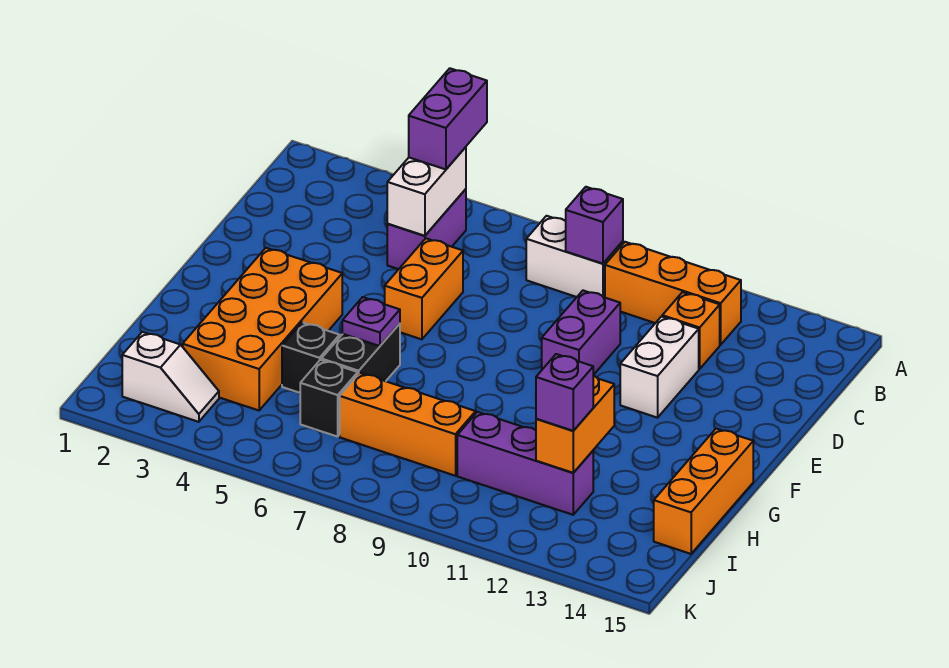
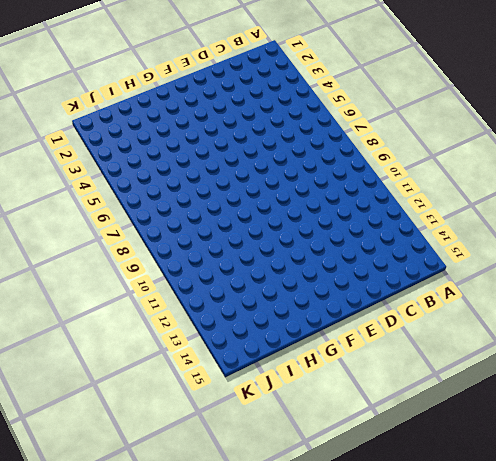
none -> purple brick B5:C5 level 1
none -> white brick B8:B9 level 1
none -> orange brick B10:B12 level 1

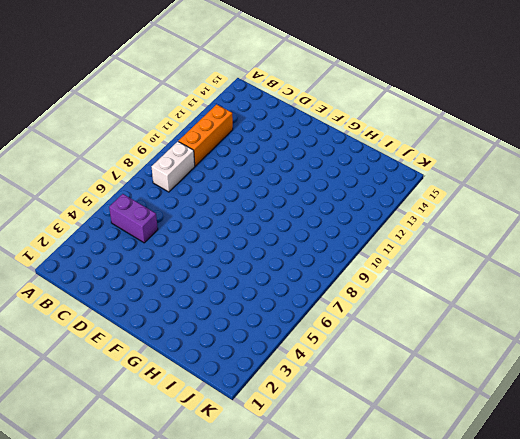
none -> orange brick C12 level 1
none -> orange brick D6:E6 level 1
none -> purple brick D10:E10 level 1

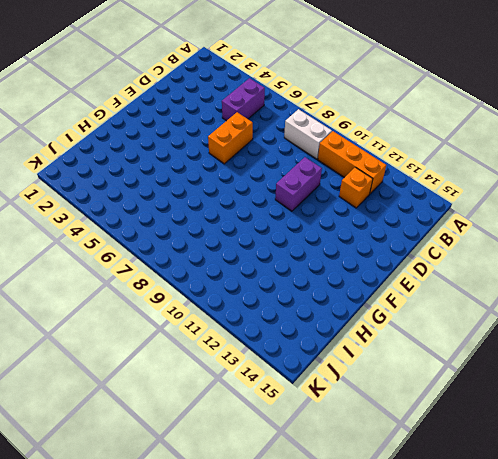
none -> white brick D12:E12 level 1
none -> orange brick F3:I4 level 1
none -> black brick G6:H6 level 1

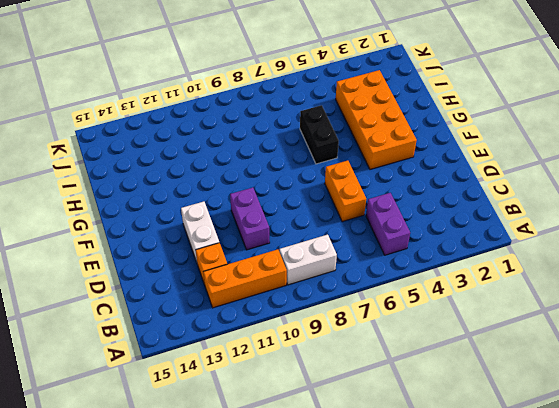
none -> orange brick G15:I15 level 1
none -> black brick H5 level 1
none -> black brick I6 level 1

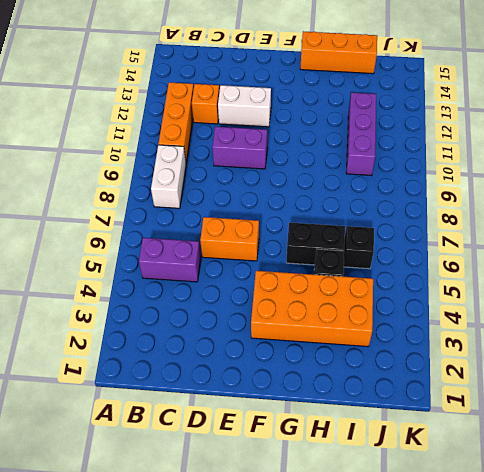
none -> orange brick I7:I9 level 1
none -> white slope J2:J3 level 1 top 2
none -> white brick B5:C5 level 2

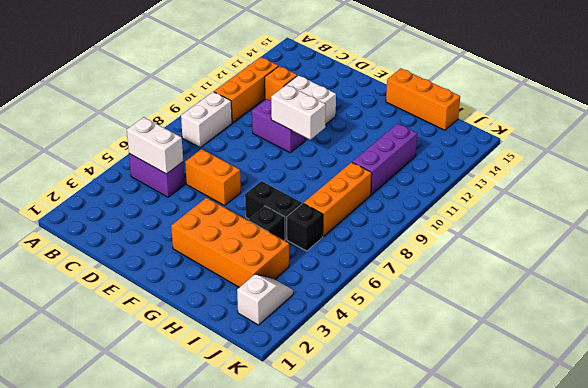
white brick E10:F10 level 2 -> none
none -> purple brick B9 level 2
none -> purple plate G6 level 2
none -> orange brick H12:I12 level 2

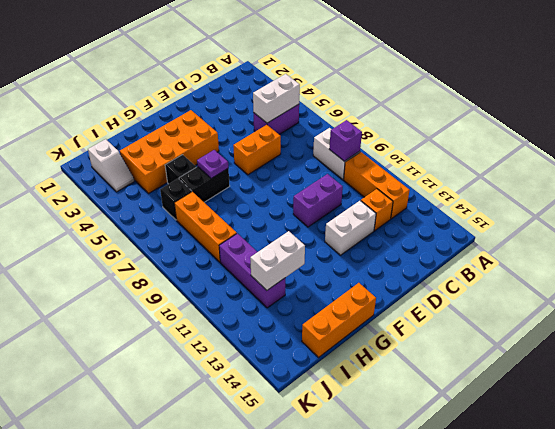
white brick H12:I12 level 2 -> orange brick H12:I12 level 2
none -> purple brick A5:B5 level 3
none -> purple brick I12 level 3

